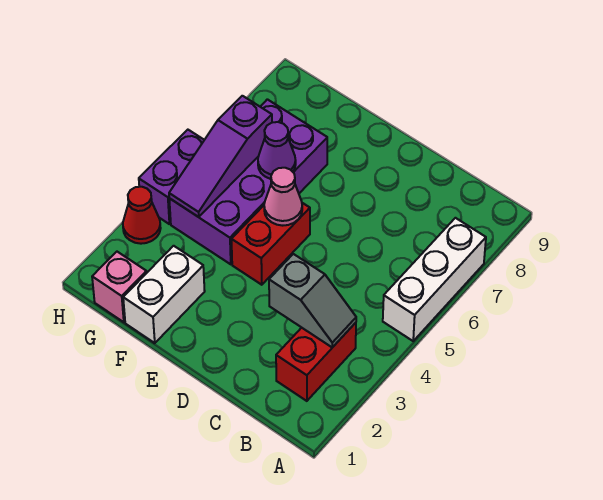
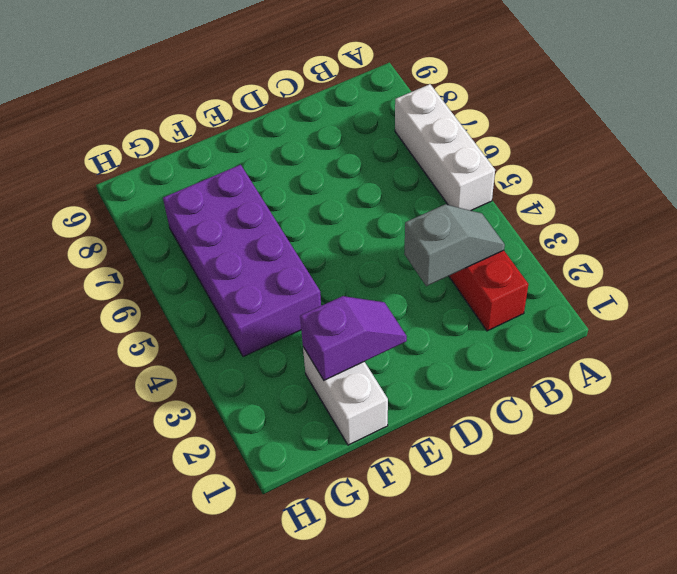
purple slope E2:F2 level 2 top F -> none
none -> red brick E4:E5 level 1
none -> pink brick G1 level 1
none -> red cone H3 level 1

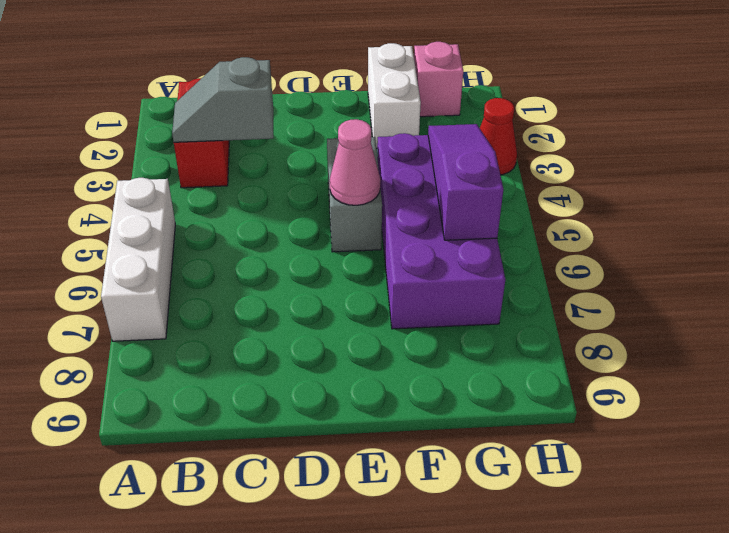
grey brick E4:E5 level 1 -> red brick E4:E5 level 1
none -> purple brick H4:H5 level 1
none -> purple cone F6 level 2

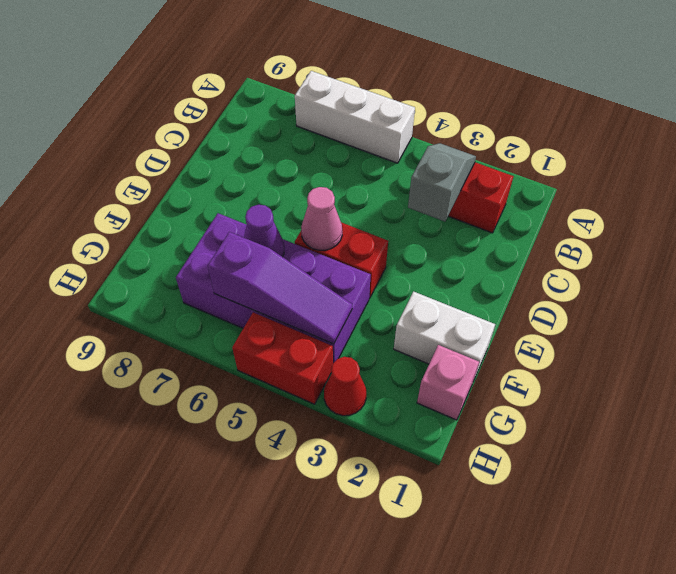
red brick H4:H5 level 1 -> purple brick H4:H5 level 1

